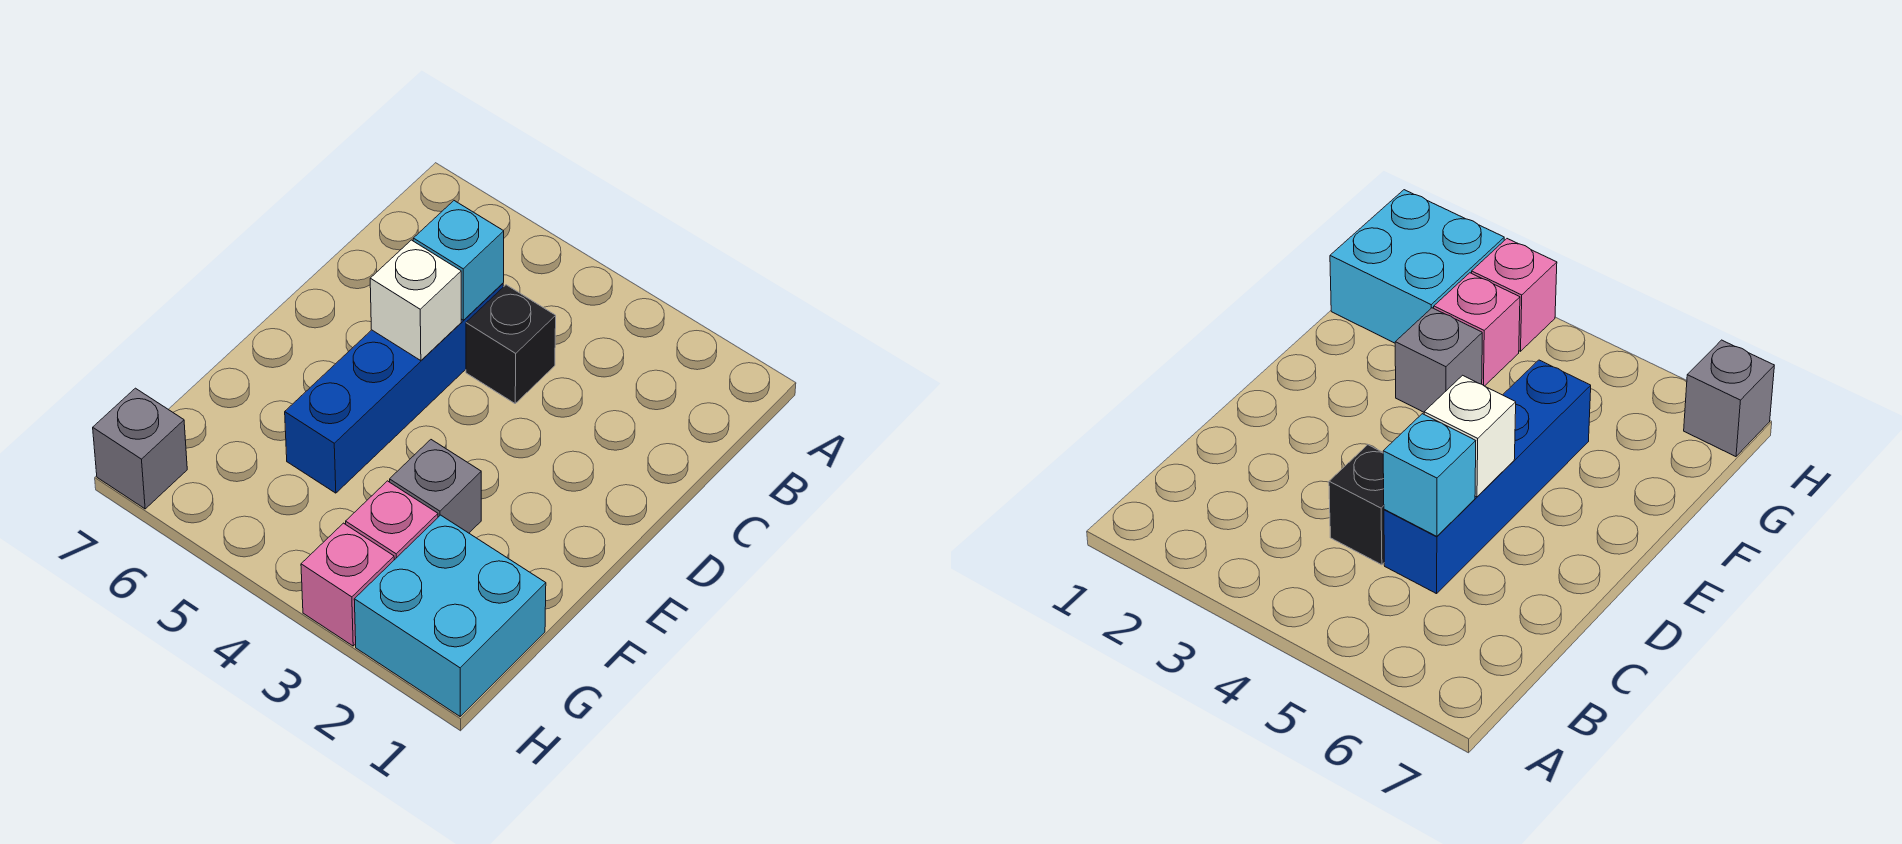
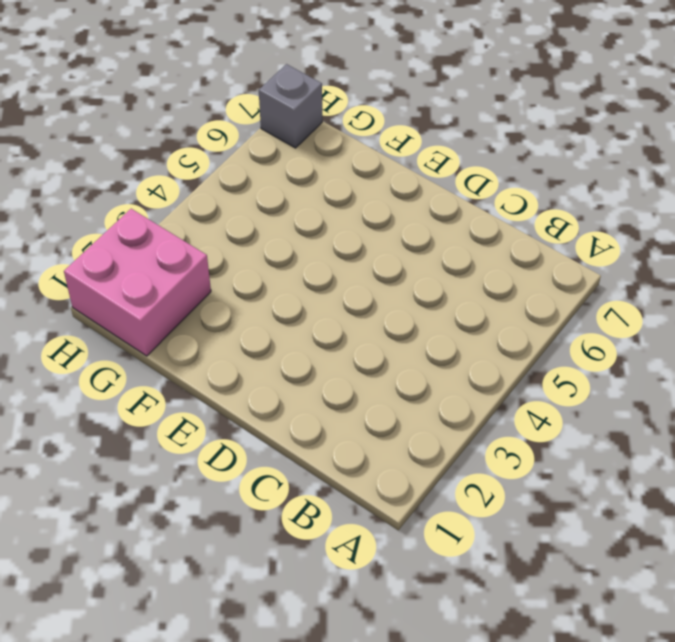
pink brick G1:H2 level 1 -> cyan brick G1:H2 level 1
none -> black brick C4 level 1
none -> blue brick C5:F5 level 1

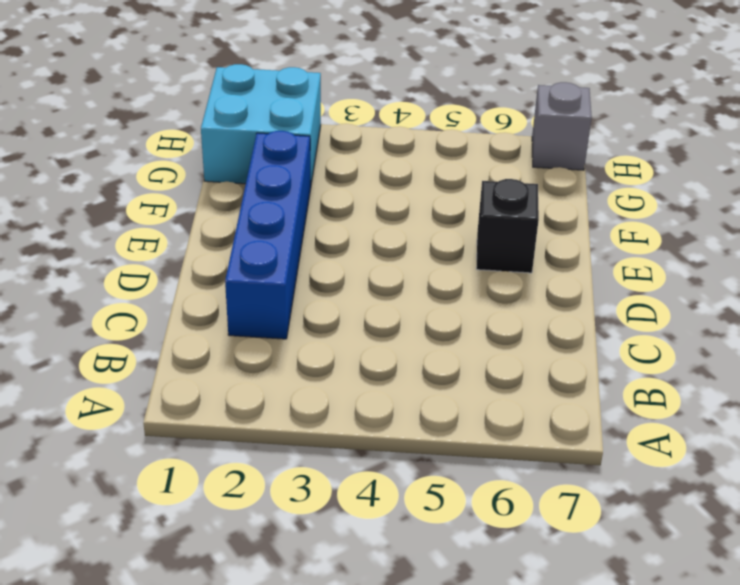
blue brick C2:F2 level 1 -> blue brick C5:F5 level 1
black brick E6 level 1 -> black brick C4 level 1
none -> grey brick F3 level 1
none -> pink brick G3 level 1

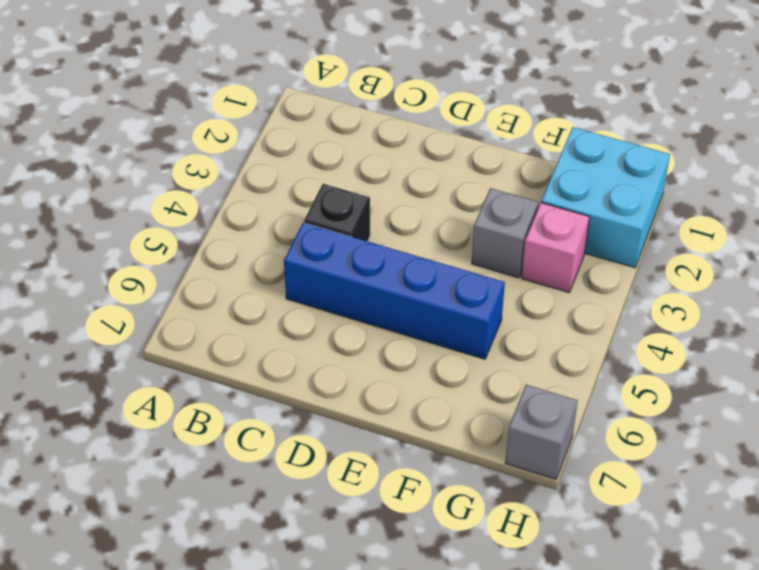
none -> pink brick H3 level 1
none -> cyan brick C5 level 2

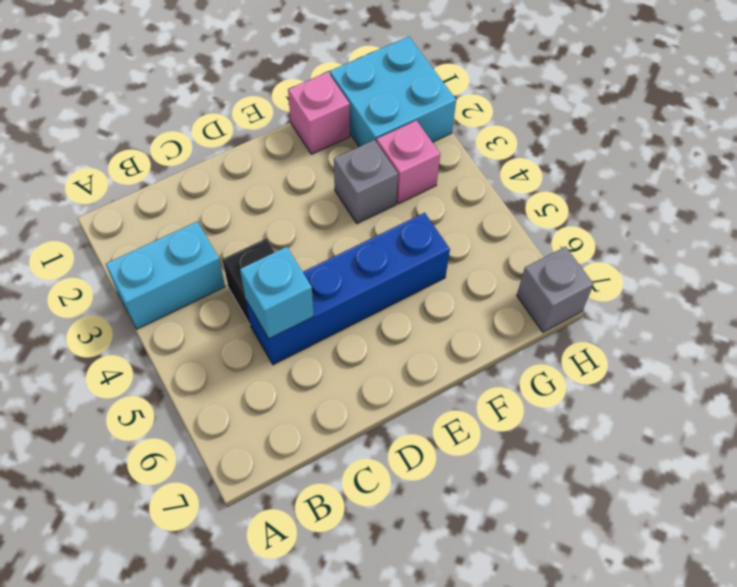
cyan brick A3:B3 level 1 -> none
pink brick F1 level 1 -> pink brick H3 level 1
none -> white brick D5 level 2

